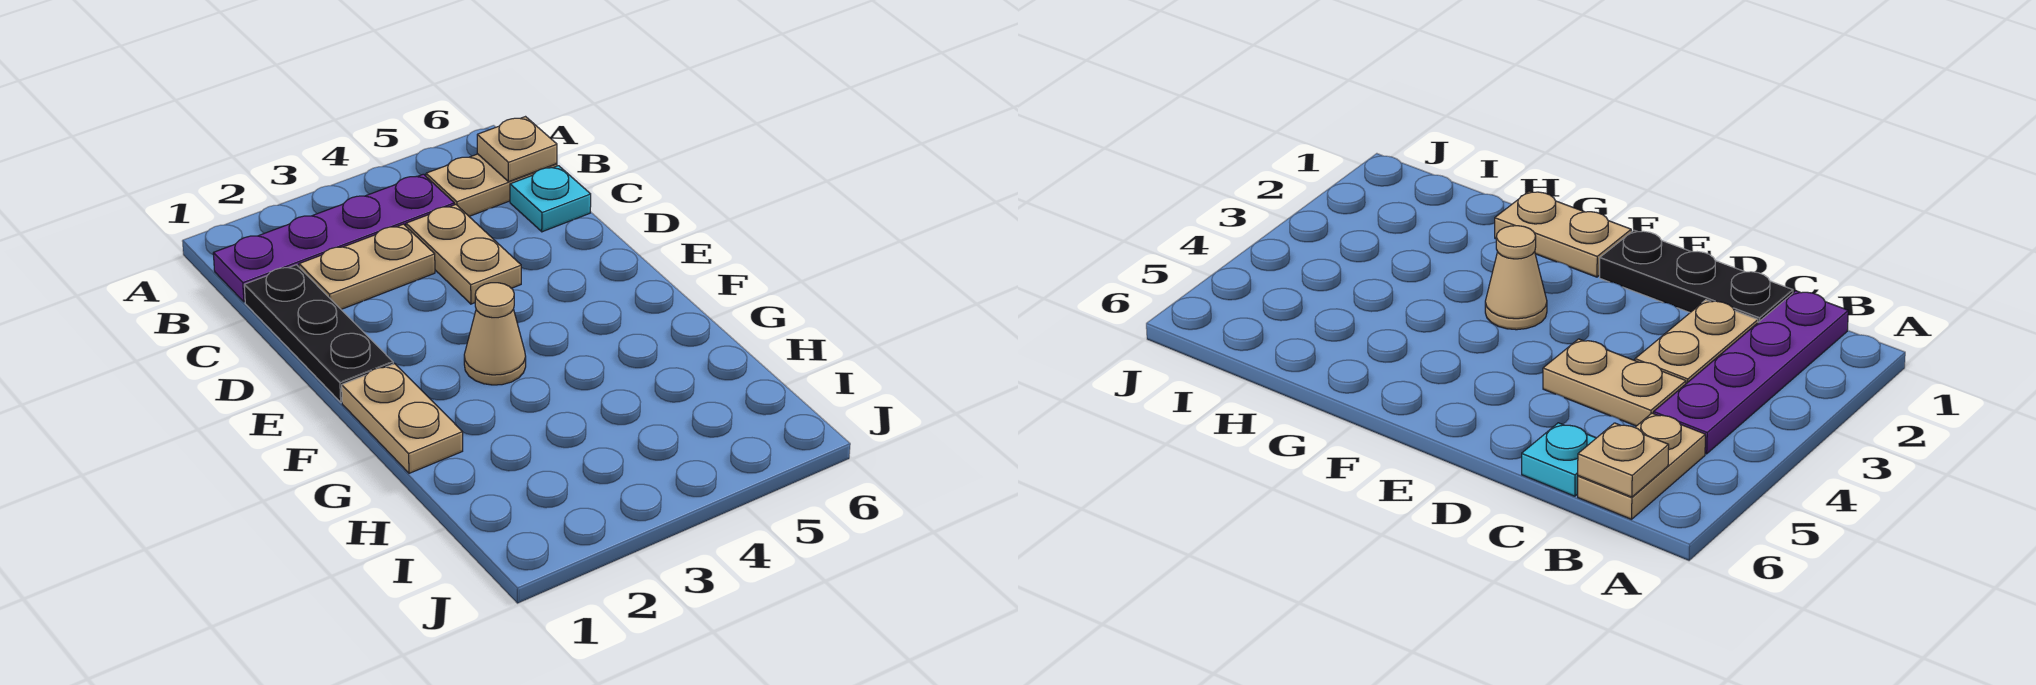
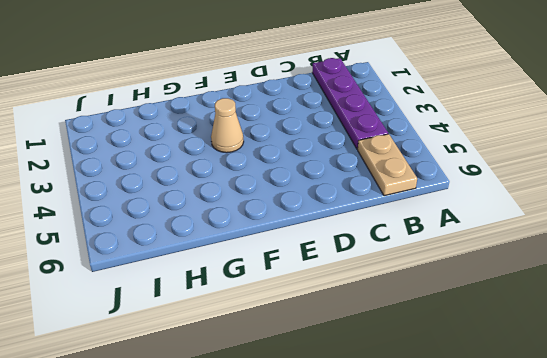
none -> black plate C1:E1 level 1
none -> tan plate C2:C3 level 1

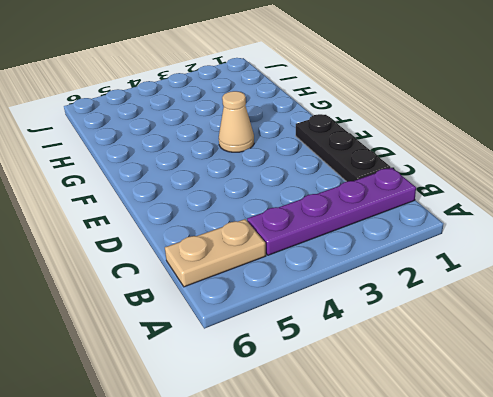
none -> tan plate C2:C3 level 1
none -> tan plate C4:D4 level 1

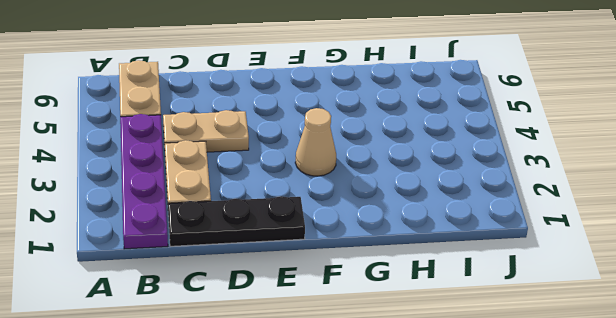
none -> cyan plate C6 level 1
none -> tan plate F1:G1 level 1

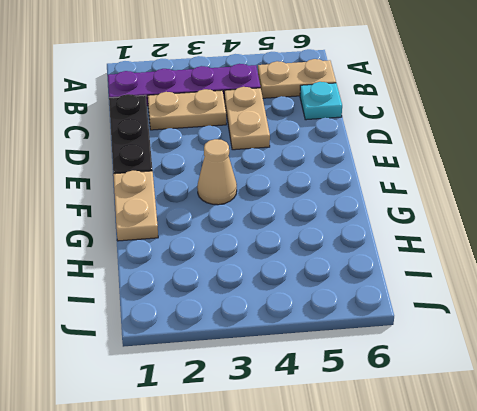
none -> tan plate B6 level 2

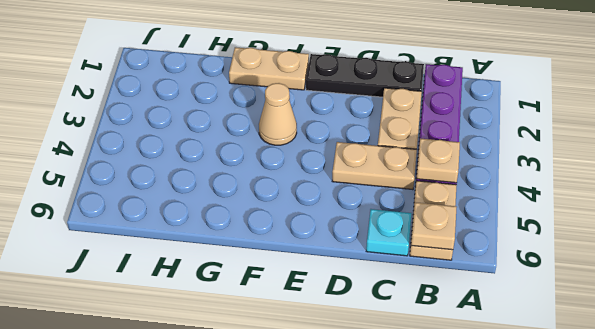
tan plate B4 level 2 -> none

